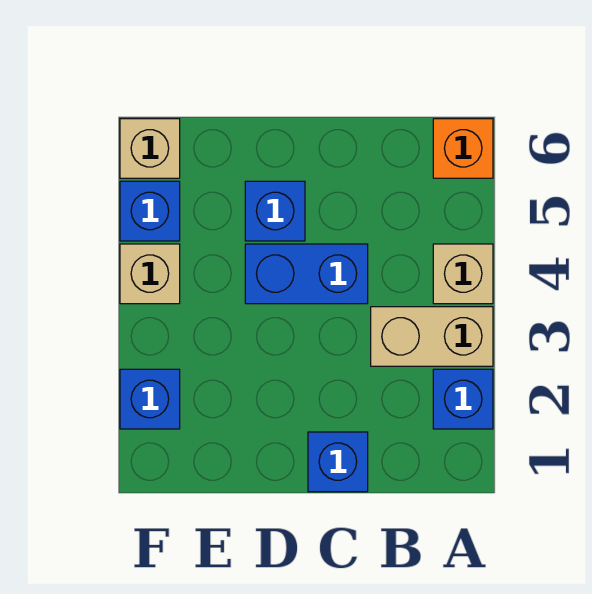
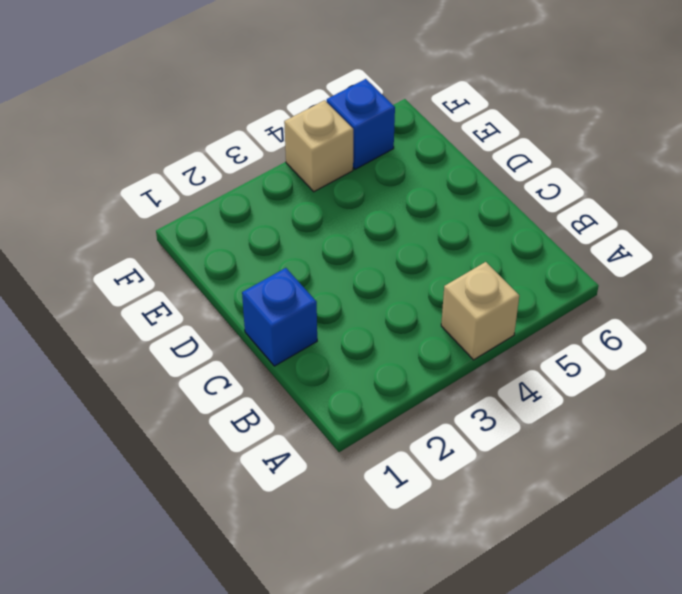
none -> blue brick A2 level 1
none -> tan brick A3:B3 level 1

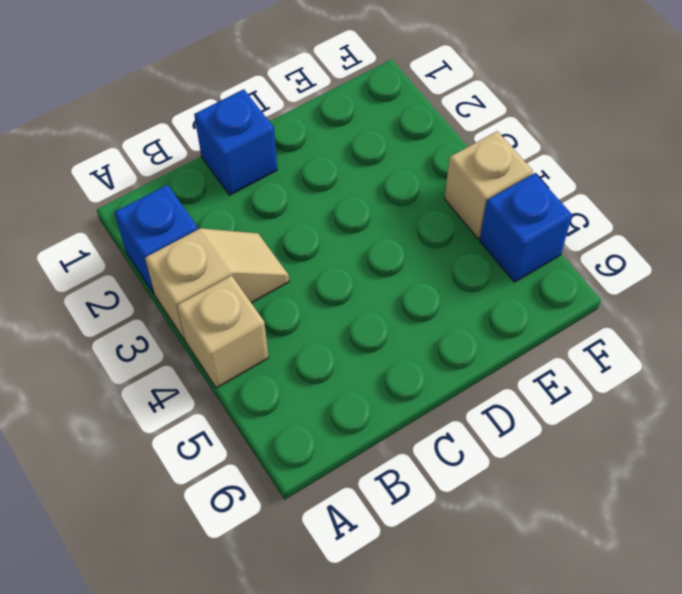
tan slope A3:B3 level 1 top A -> tan brick A3:B3 level 1
none -> orange brick A6 level 1
none -> blue brick C4:D4 level 1

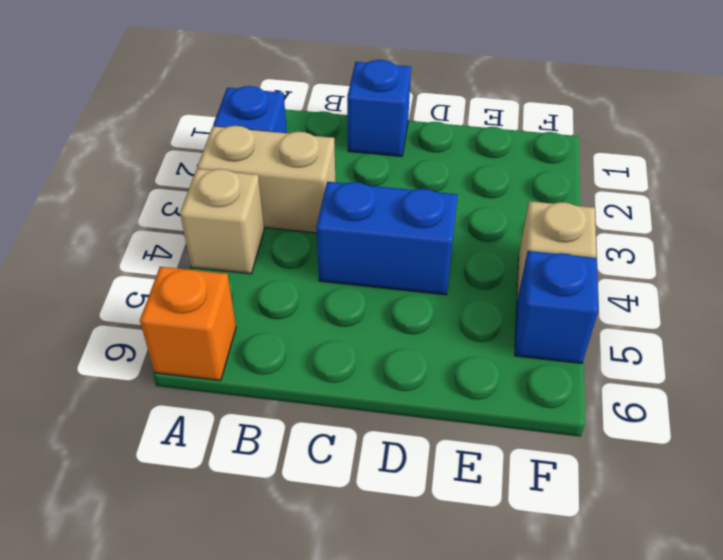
none -> blue brick D5 level 1
none -> blue brick F2 level 1

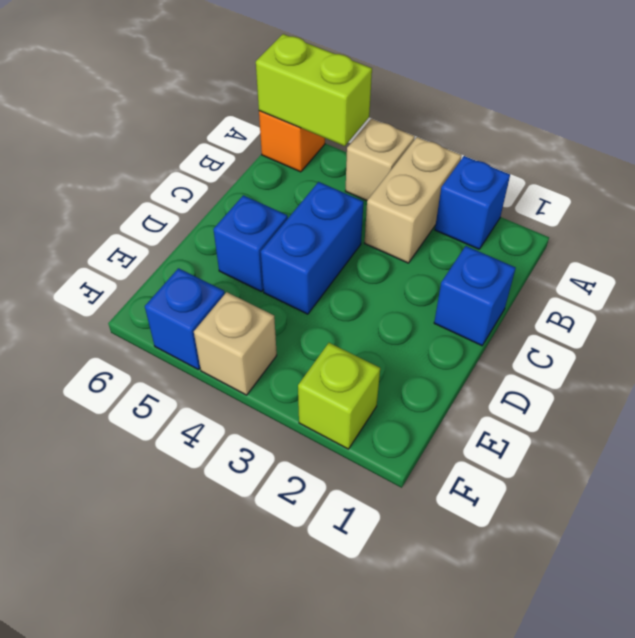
lime brick A5:A6 level 2 -> none
lime brick F2 level 1 -> blue brick F2 level 1
none -> tan brick F6 level 1

